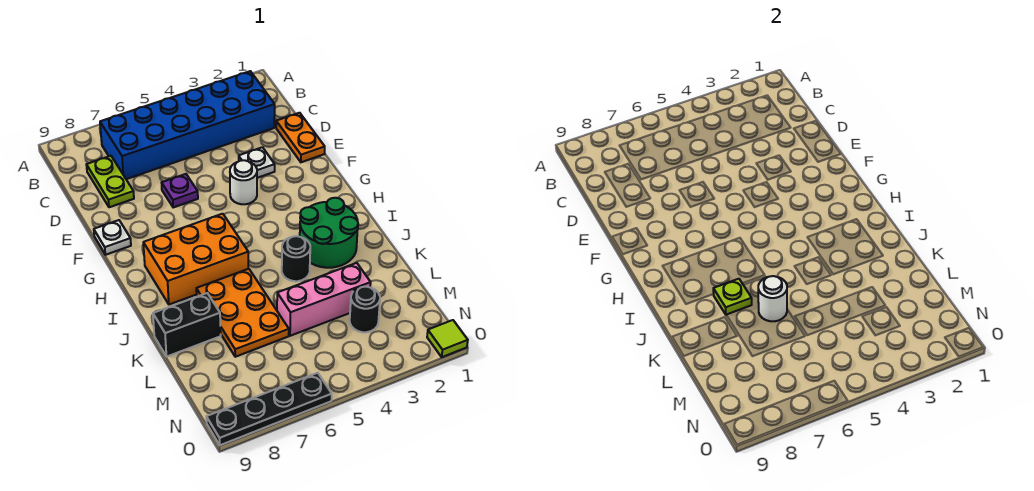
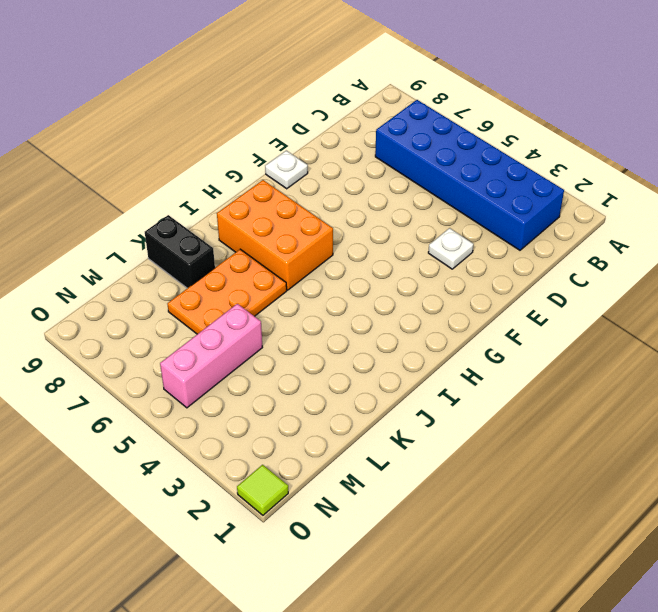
pink brick L5:N5 level 1 -> pink brick L3:L5 level 1
none -> lime plate C8:D8 level 1
none -> orange plate D1:E1 level 1
none -> purple plate E6 level 1

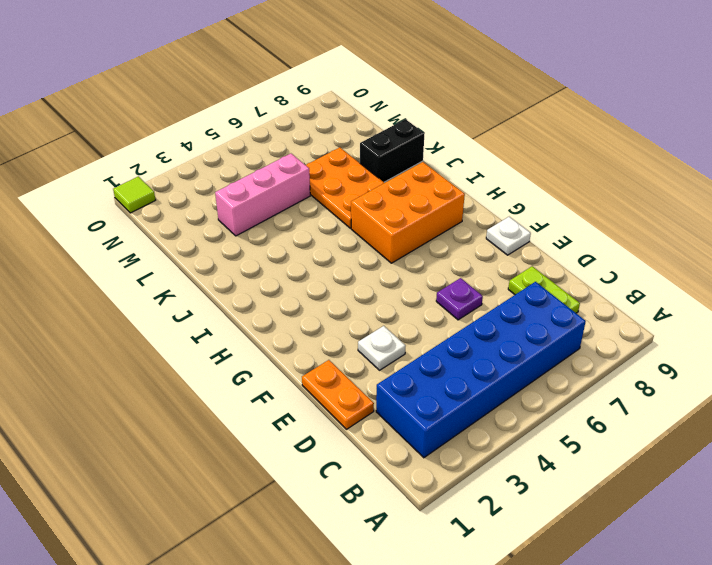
none -> white round brick F4 level 1
none -> green round brick I2:J3 level 1
none -> black round brick J4 level 1

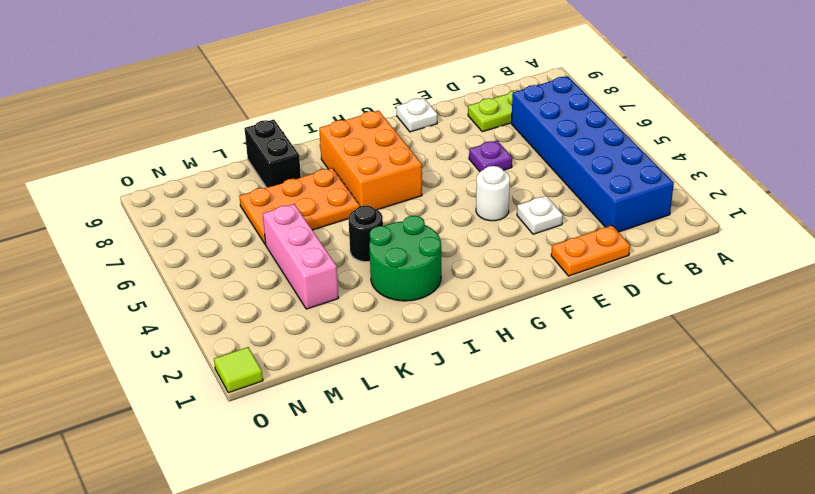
none -> black round brick M3 level 1
none -> black plate O6:O9 level 1
none -> lime plate J7 level 2

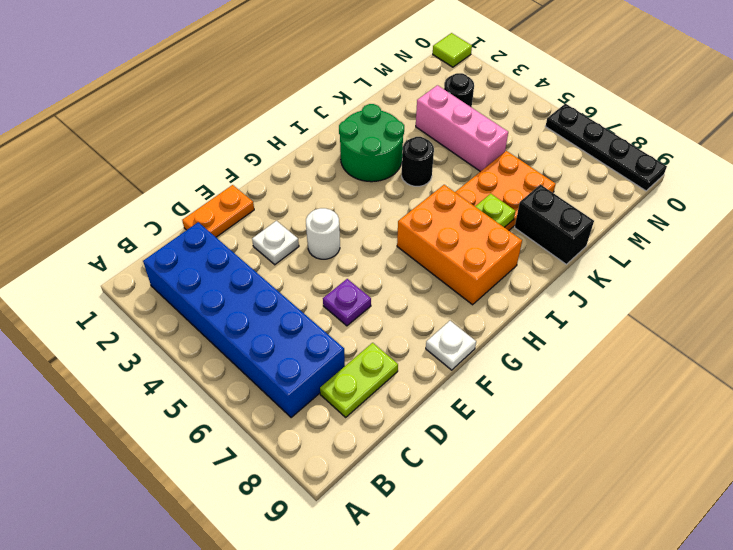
none -> white round brick K6 level 2

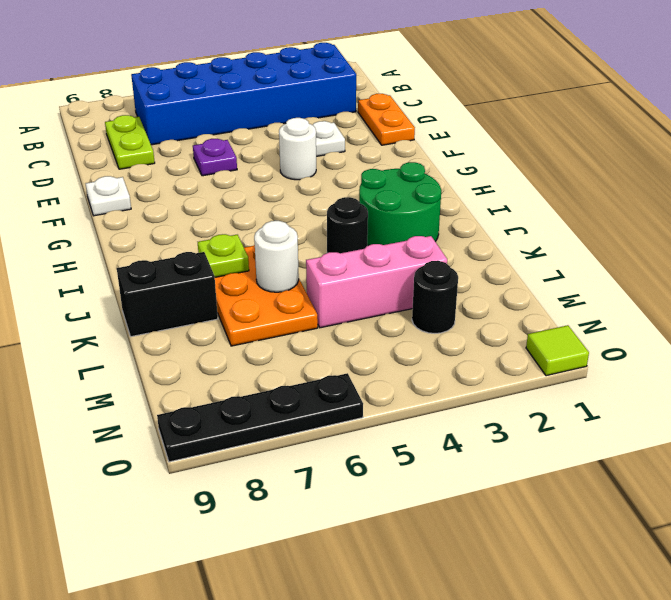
none -> orange brick H6:I8 level 1

